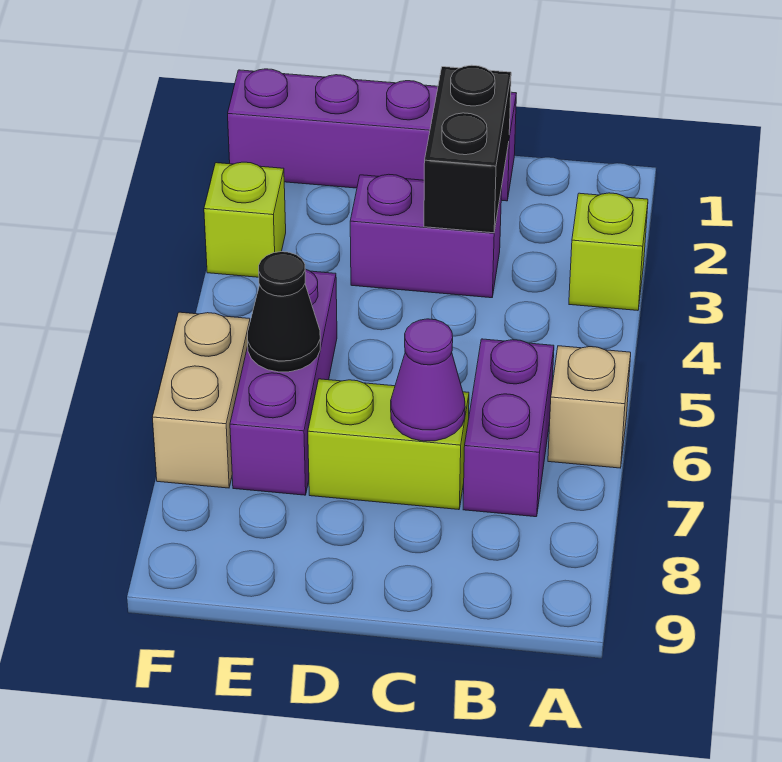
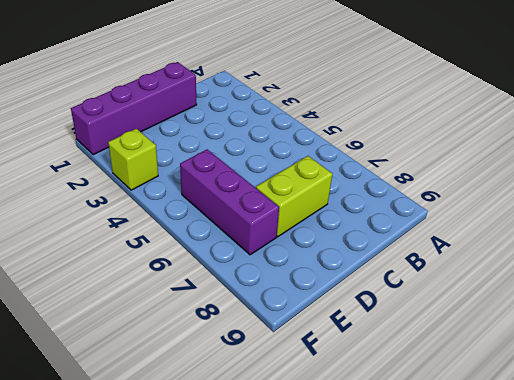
none -> lime brick A3 level 1
none -> tan brick A6 level 1
none -> purple brick B6:B7 level 1

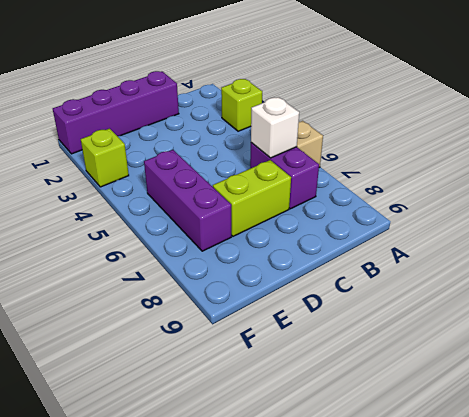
white brick B6 level 2 -> none
none -> purple brick C3:D3 level 1
none -> tan brick F6:F7 level 1
none -> black brick C2:C3 level 2

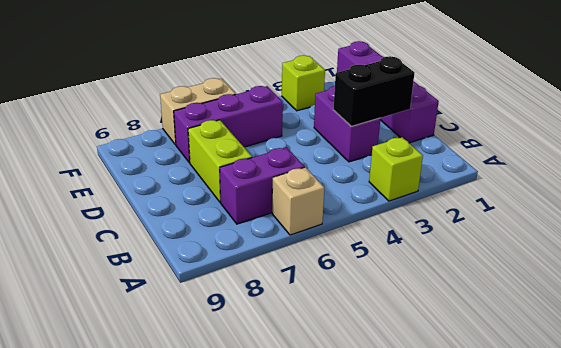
none -> purple cone C7 level 2
none -> black cone E6 level 2

